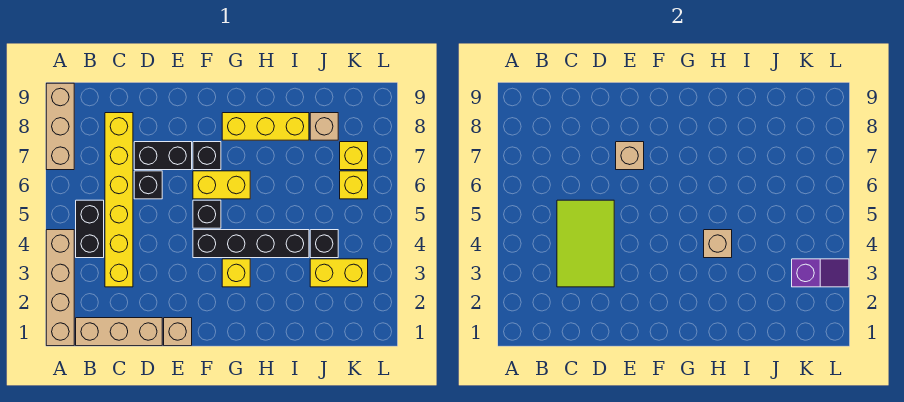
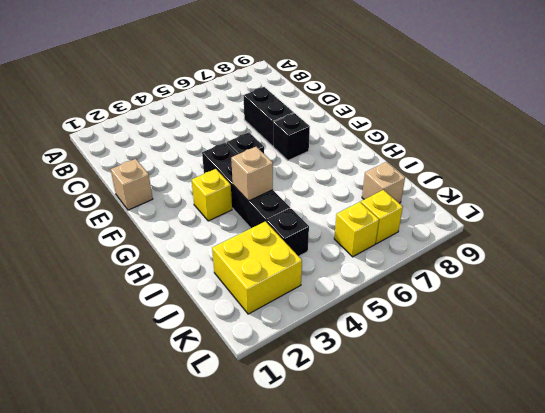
yellow brick J2:K3 level 1 -> yellow brick J3:K3 level 1
none -> tan brick A1:A4 level 1
none -> tan brick A7:A9 level 1
none -> tan brick B1:D1 level 1

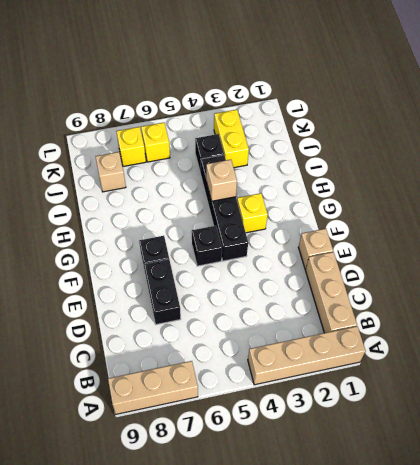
none -> black brick B4:B5 level 1
none -> yellow brick C3:C8 level 1
none -> black brick D6 level 1

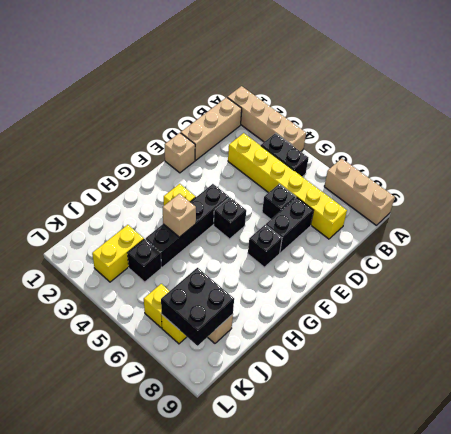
black brick J7:K8 level 2 -> none
none -> yellow brick F6:G6 level 1
none -> yellow brick G8:I8 level 1
none -> lime tile C3:D5 level 2

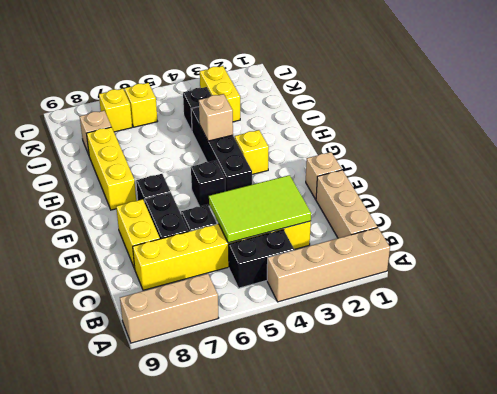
yellow brick D8:E8 level 1 -> yellow brick F6:G6 level 1
none -> tan brick E7 level 2
none -> purple slope K3:L3 level 2 top K

